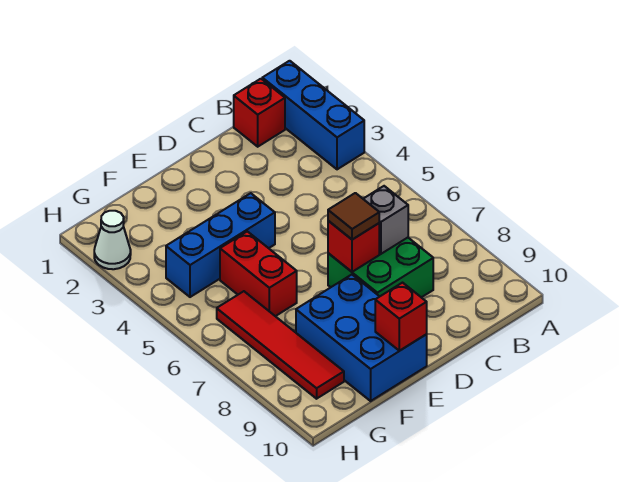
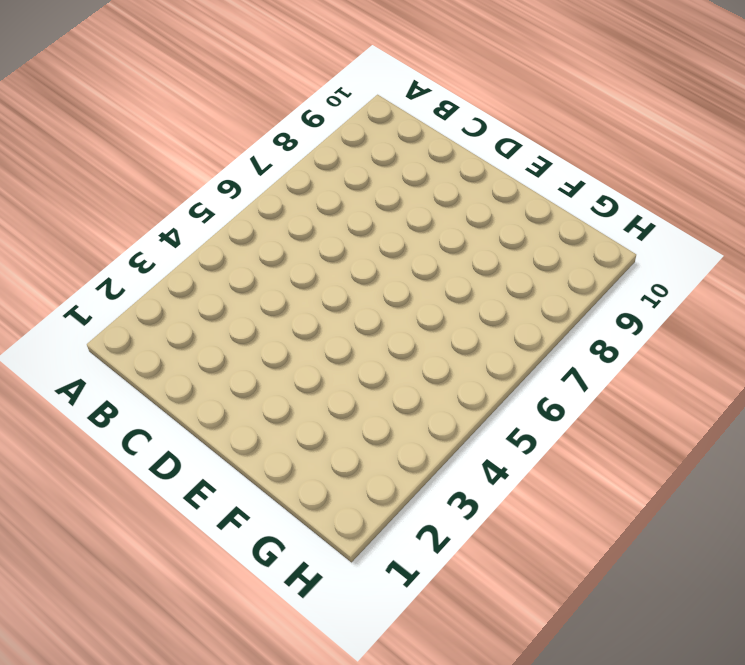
none -> blue brick A1:A3 level 1
none -> red brick B1 level 1
none -> green brick C7:D8 level 1

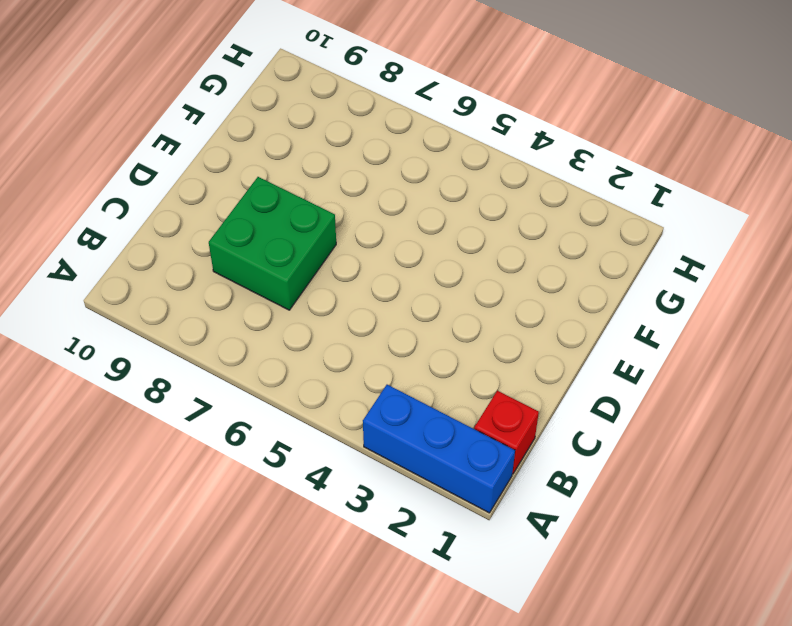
none -> blue brick E4:G4 level 1
none -> blue brick E8:F10 level 1
none -> red brick F5:F6 level 1

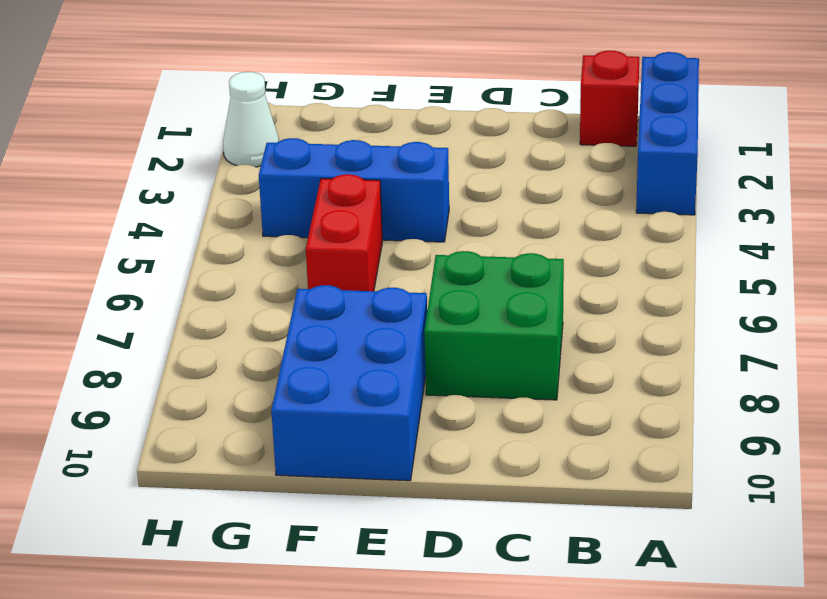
none -> red tile G6:G9 level 1
none -> grey brick C7 level 2
none -> red brick D7 level 2

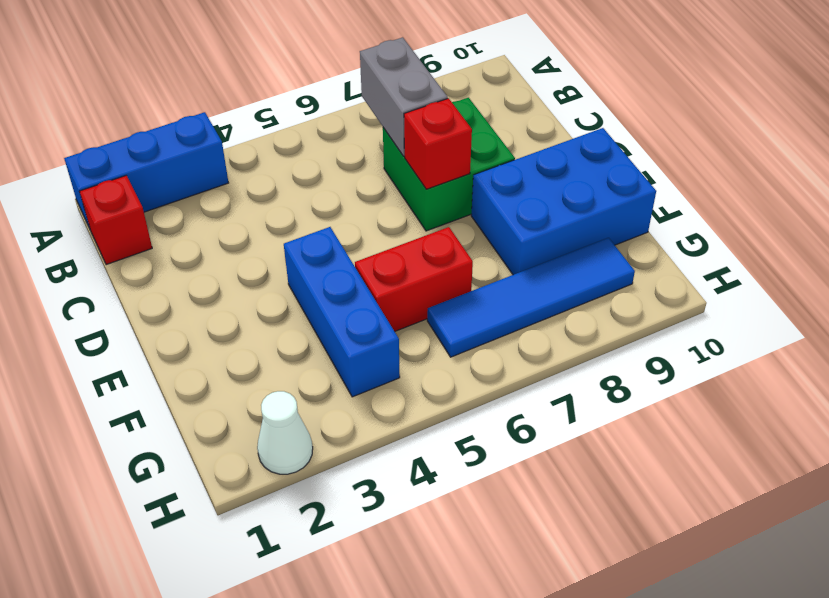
grey brick B7:C7 level 2 -> grey brick C7 level 2
blue tile G6:G9 level 1 -> red tile G6:G9 level 1
none -> red brick E10 level 2
none -> brown tile D7 level 3

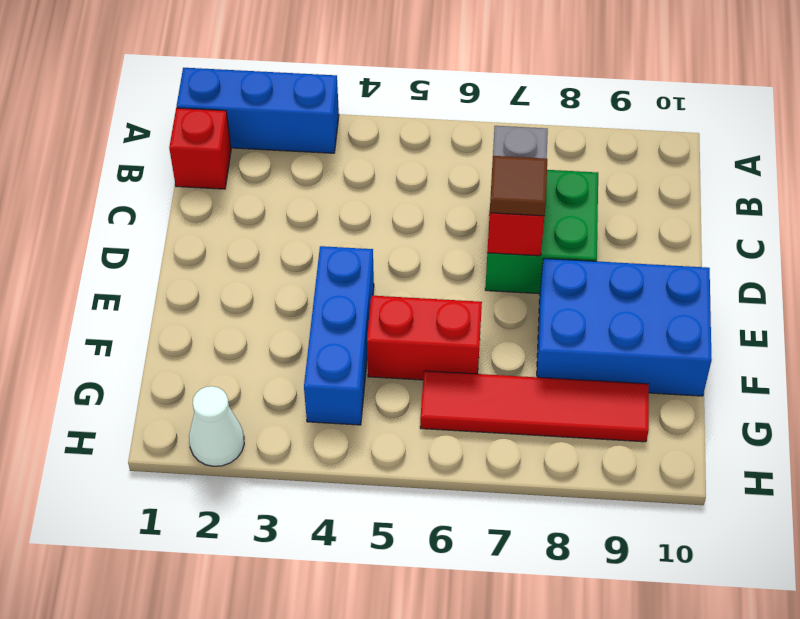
none -> red brick E10 level 2

